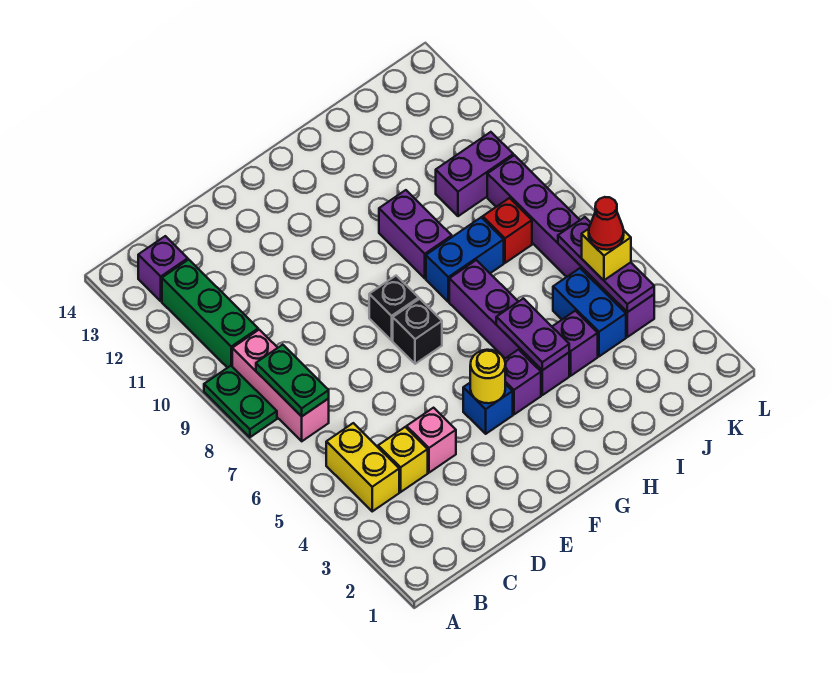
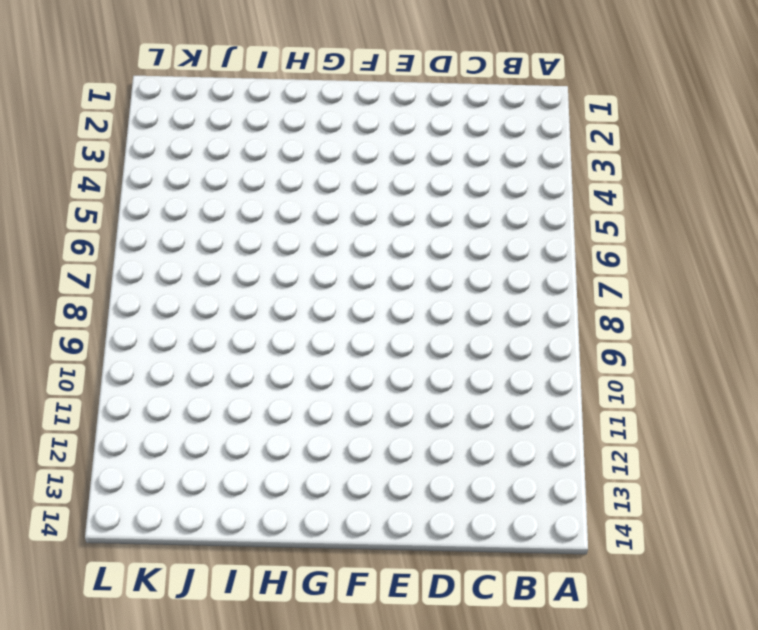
none -> green plate A8:A9 level 1
none -> yellow brick B4:B5 level 1
none -> pink brick B7:B9 level 1

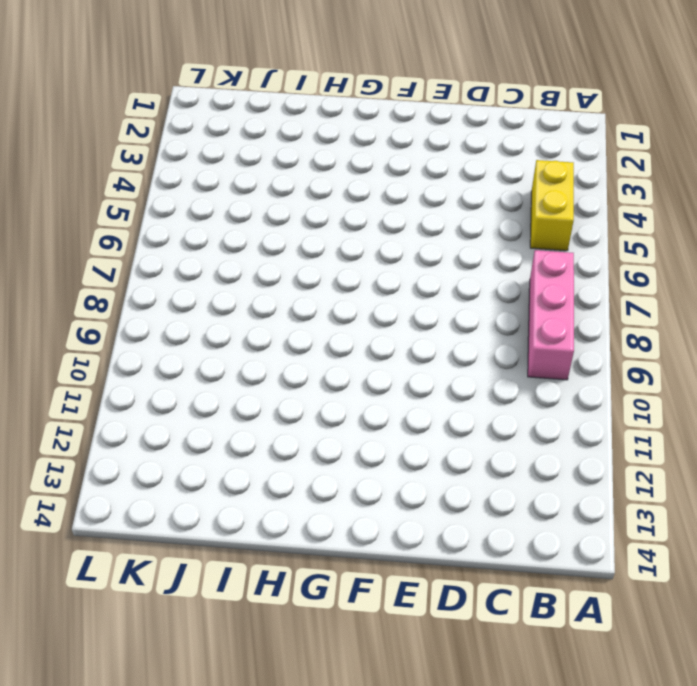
none -> green plate A8:A9 level 1
none -> green brick B10:B12 level 1
none -> purple brick B13 level 1

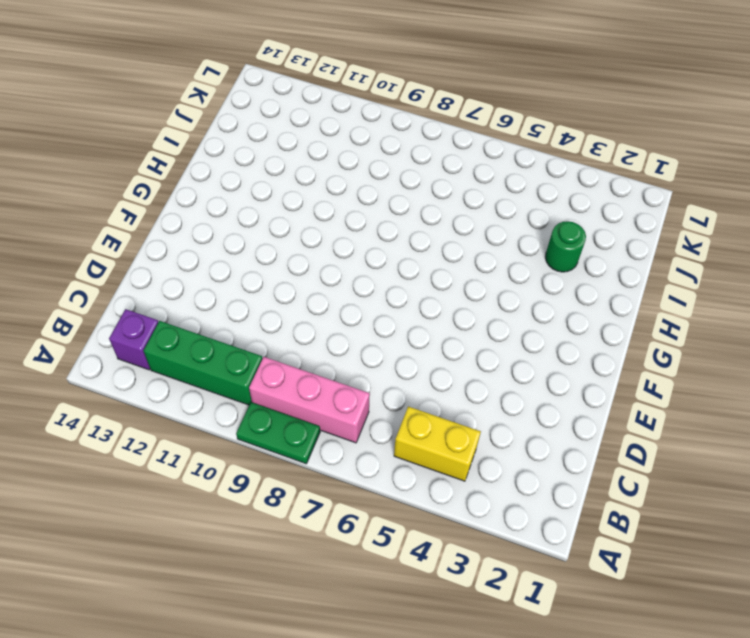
green round brick I3 level 1 -> none
none -> yellow brick C4 level 1
none -> pink brick D4 level 1
none -> blue brick F4 level 1

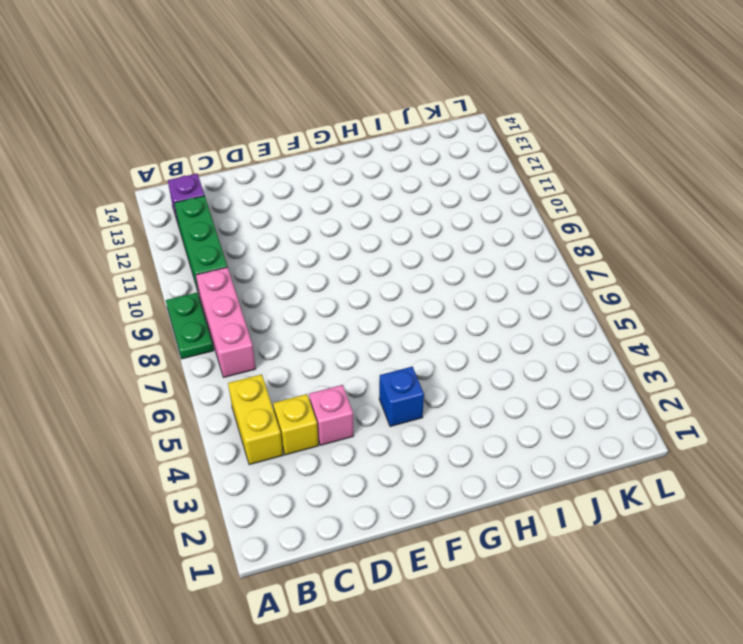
none -> black brick F7 level 1
none -> black brick F8 level 1
none -> purple brick G4 level 1

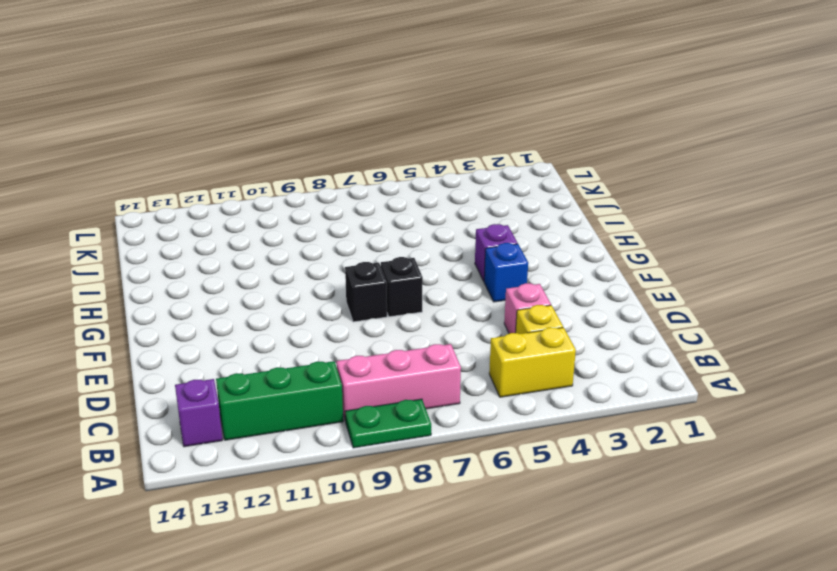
none -> purple brick H4:H7 level 1
none -> blue brick H8:I8 level 1
none -> purple brick H9:H10 level 1

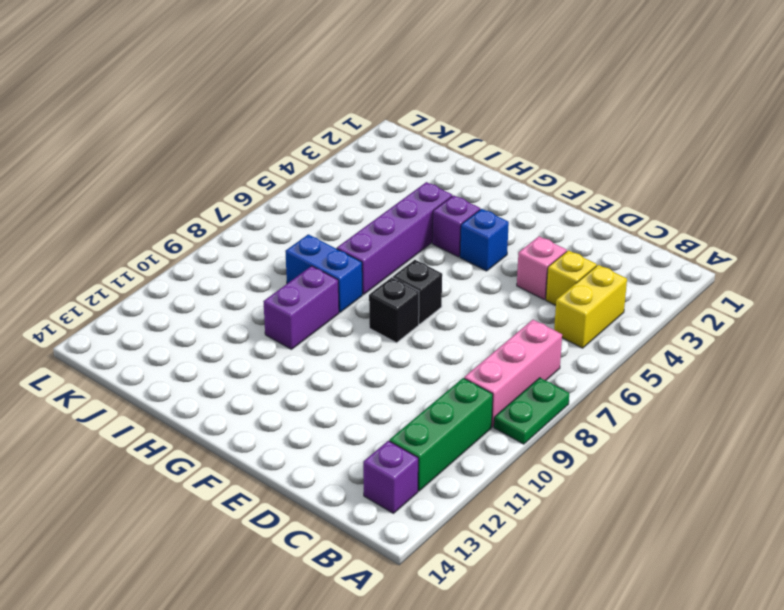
none -> purple brick I4 level 1
none -> blue brick J4:J5 level 1
none -> red brick J8 level 1

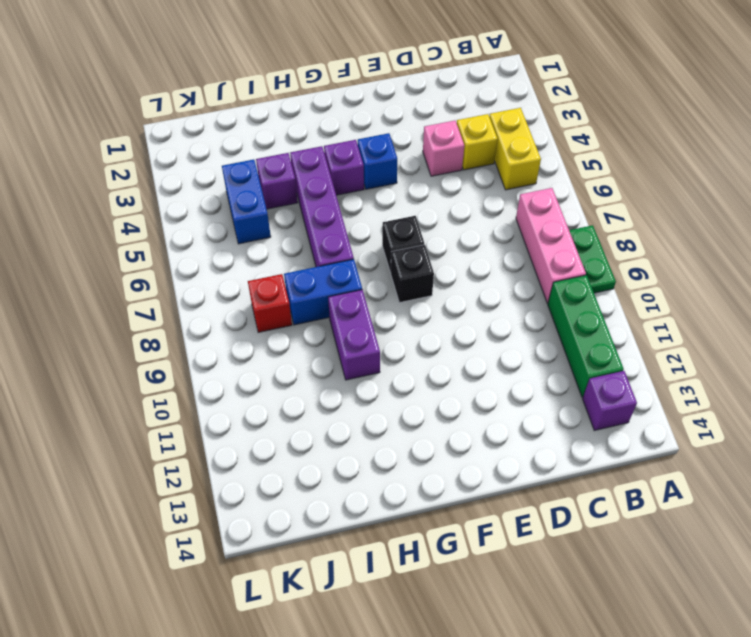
none -> purple brick J10:K10 level 1
none -> purple brick K4:K9 level 1
none -> green plate B7:B8 level 2

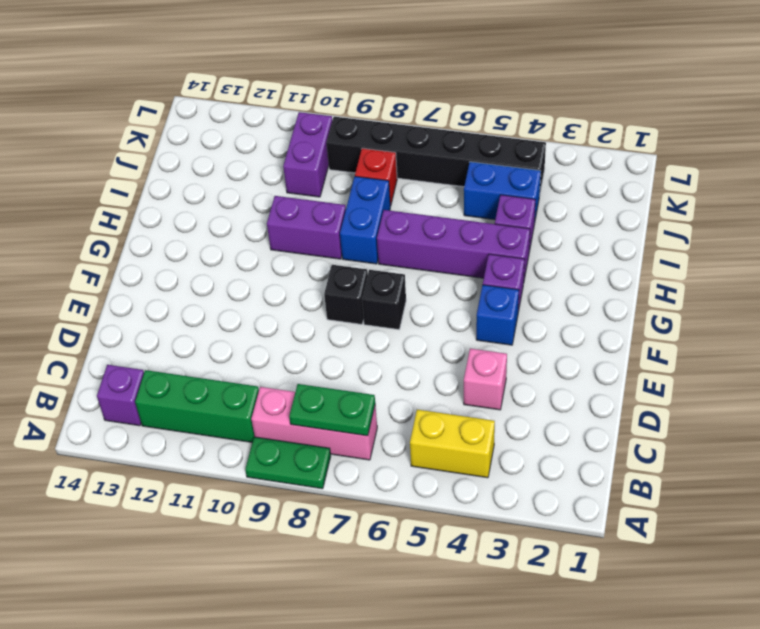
black brick K4:K9 level 1 -> purple brick K4:K9 level 1
none -> yellow brick C4 level 1
none -> yellow round brick F4 level 2
none -> purple plate H4:H5 level 2

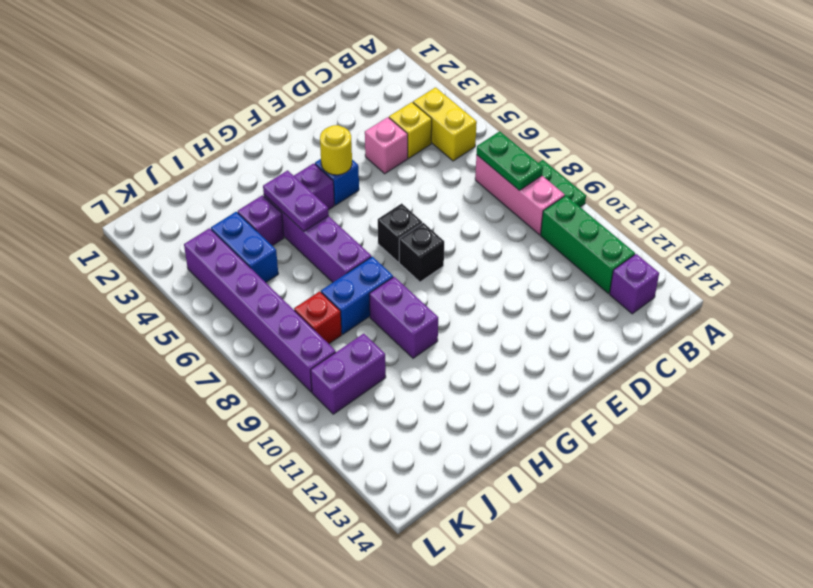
none -> purple plate K4:K6 level 2
none -> yellow brick K5 level 3
none -> red cone K5 level 4

